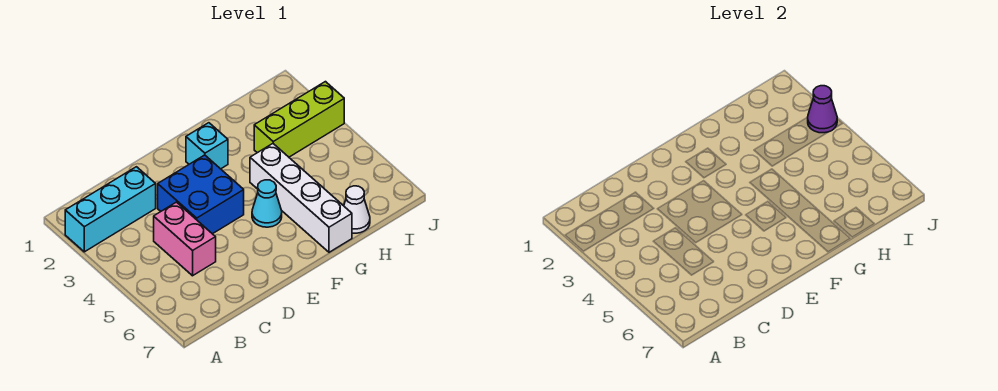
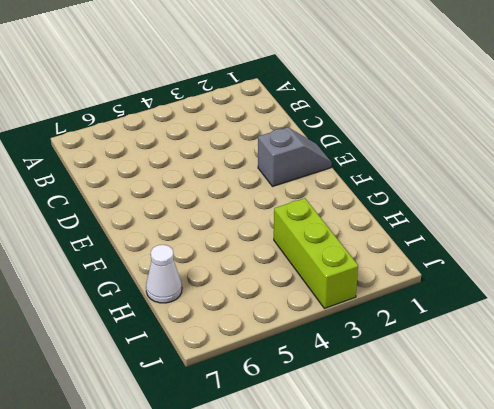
grey slope E1:E2 level 1 top 2 -> none
none -> cyan brick A2:C2 level 1
none -> pink brick C4:C5 level 1

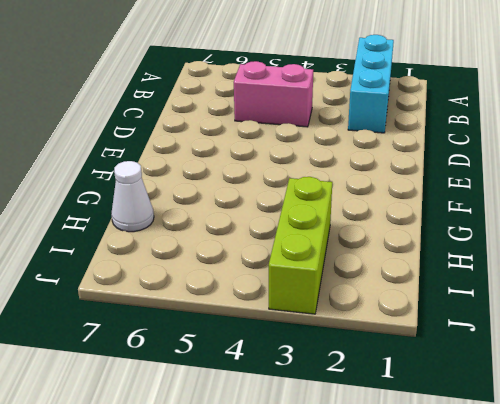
none -> blue brick D3:E4 level 1
none -> cyan brick F2 level 1

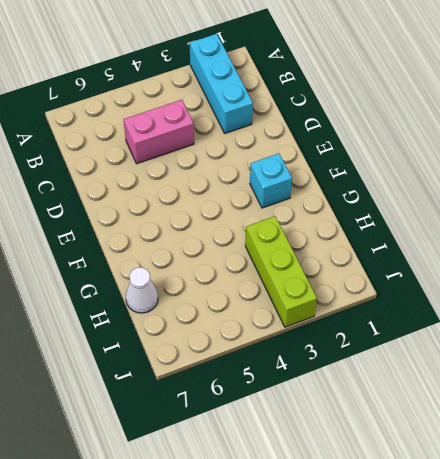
none -> blue brick D3:E4 level 1
none -> cyan cone F5 level 1

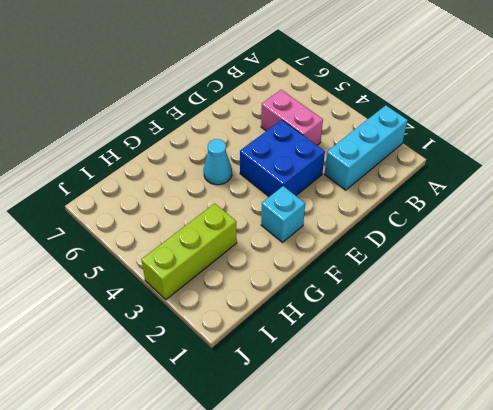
none -> white brick G4:G7 level 1
none -> white cone H7 level 1

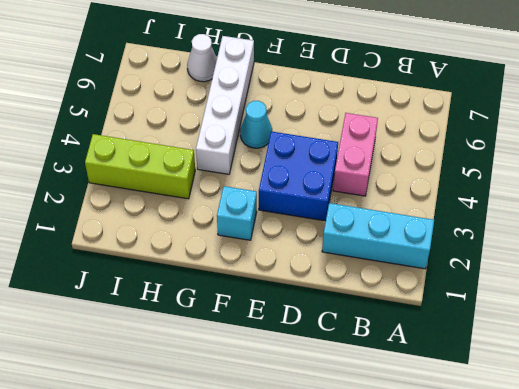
none -> purple cone J3 level 2

